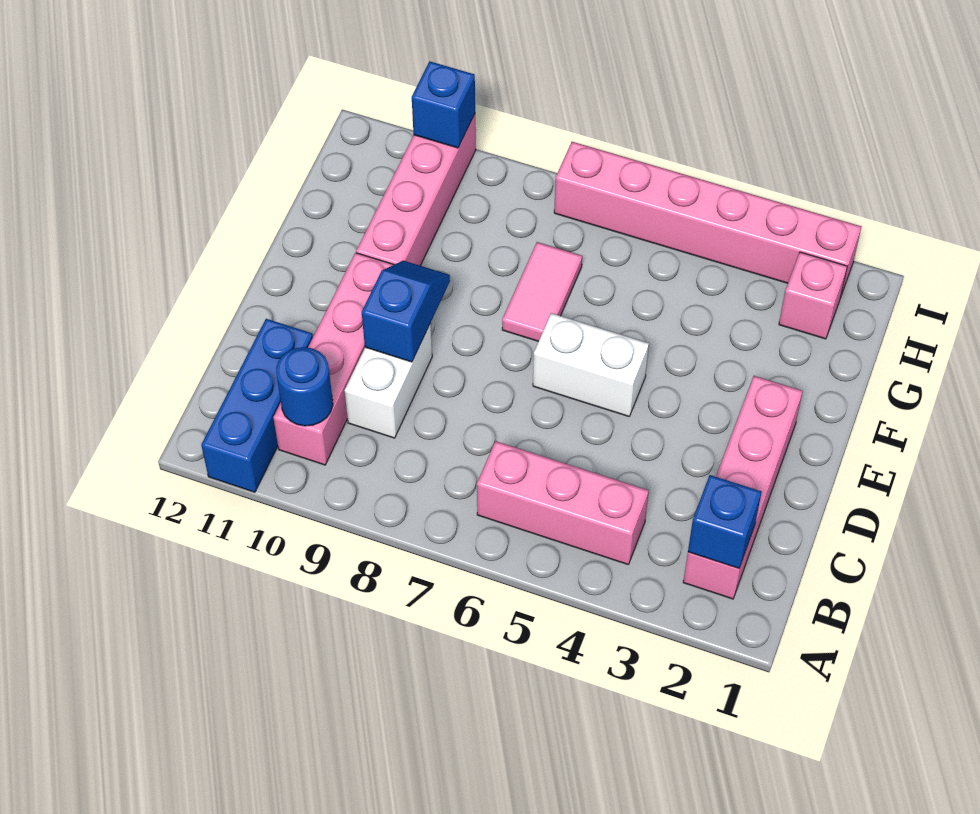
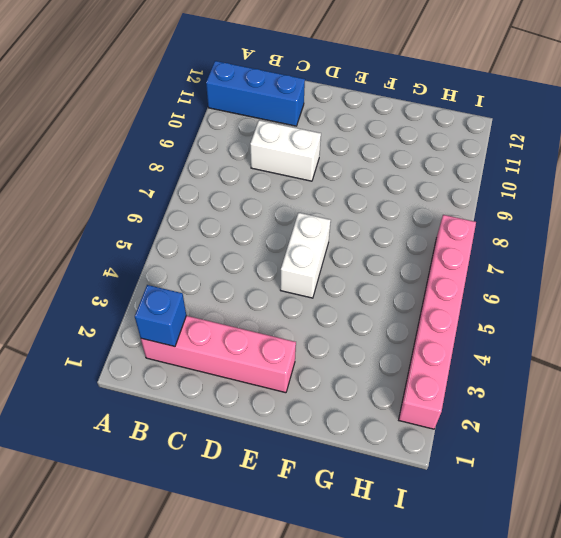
none -> pink brick B4:B6 level 1
none -> pink brick B10:E10 level 1
none -> pink tile F7:G7 level 1

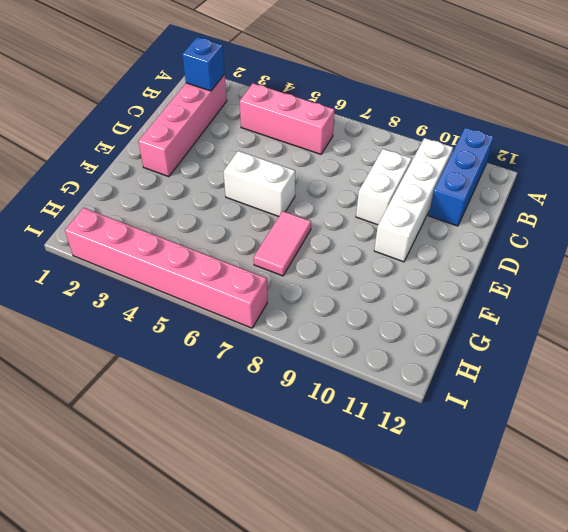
white brick B10:E10 level 1 -> pink brick B10:E10 level 1
none -> pink brick F10:I10 level 1
none -> pink brick H2 level 1
none -> blue round brick B10 level 2

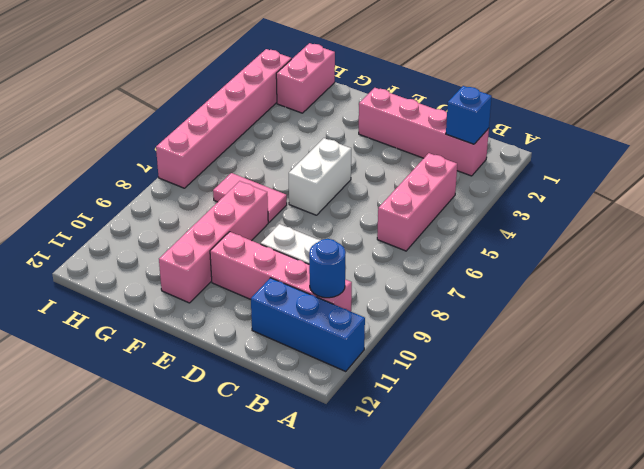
pink brick F8:F11 level 1 -> pink brick F10:I10 level 1
pink brick H1:H2 level 1 -> pink brick H2 level 1
none -> blue slope D9:E9 level 2 top D
none -> blue brick I10 level 2

